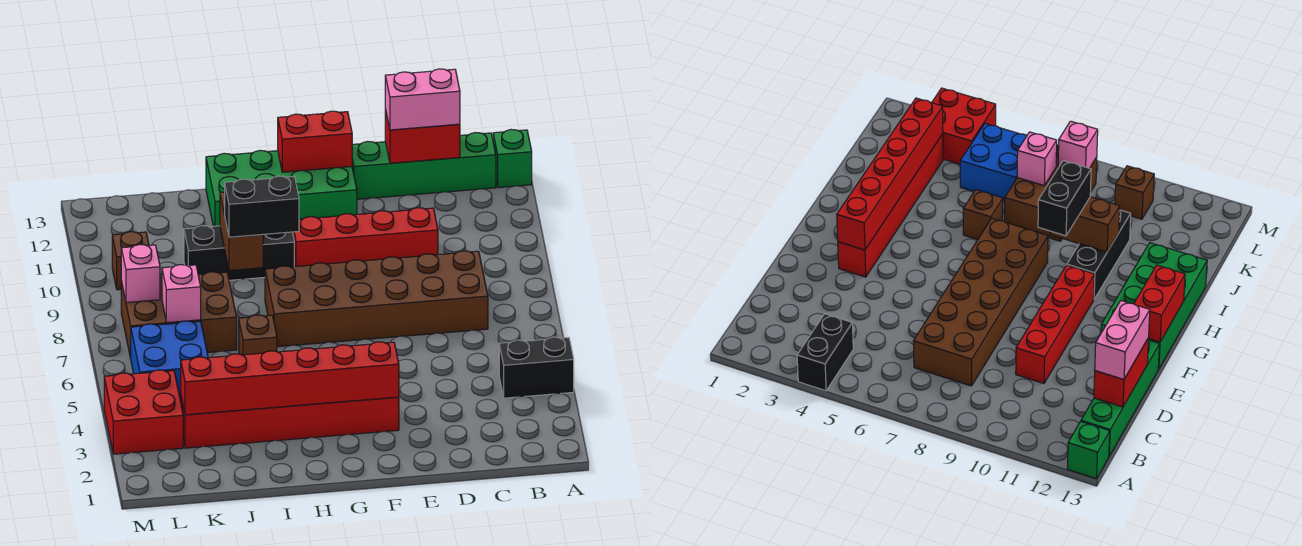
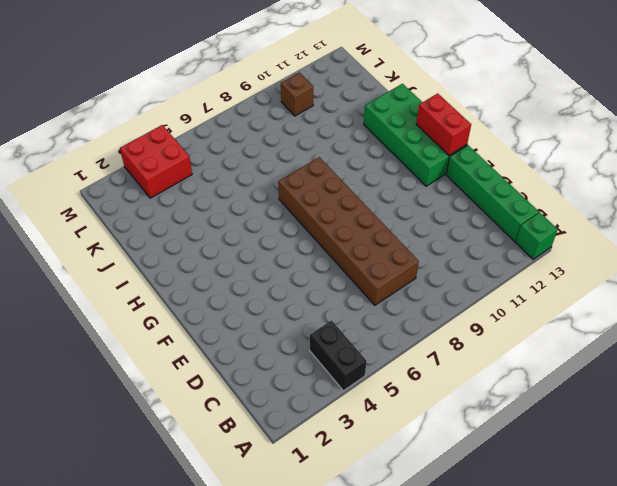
none -> red brick D10:G10 level 1
none -> red brick F3:K3 level 1
none -> black brick H10:J10 level 1

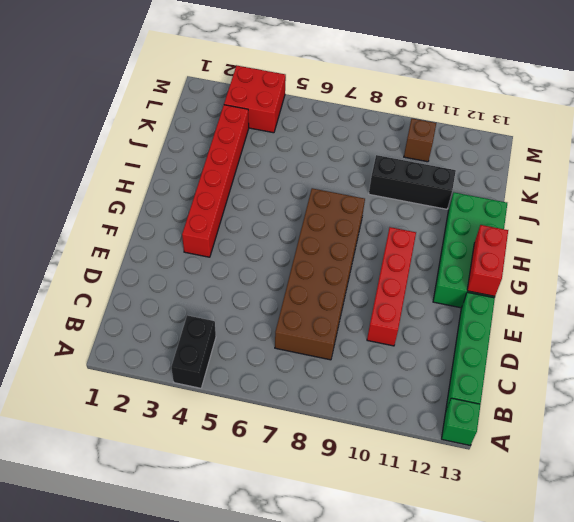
black brick J9:J11 level 1 -> black brick H10:J10 level 1
none -> brown brick I6 level 1
none -> brown brick J7:L8 level 1
none -> blue brick K5:L6 level 1

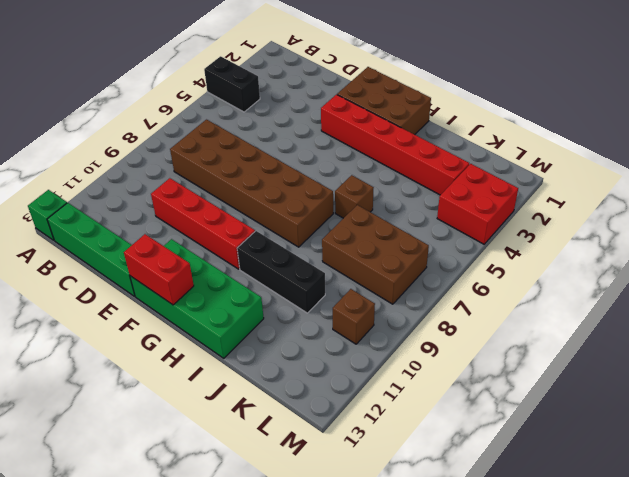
brown brick F1:H2 level 1 -> none
none -> blue brick K5:L6 level 1
none -> red brick C13:D13 level 2
none -> red brick F3:K3 level 2

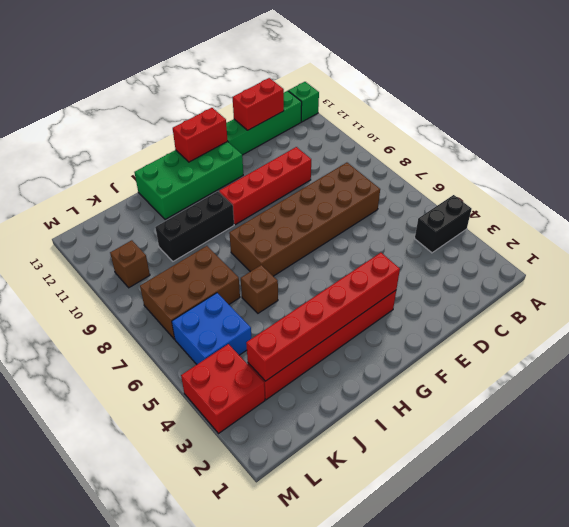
none -> brown brick I9:I10 level 2
none -> pink brick K7 level 2
none -> pink brick L8 level 2

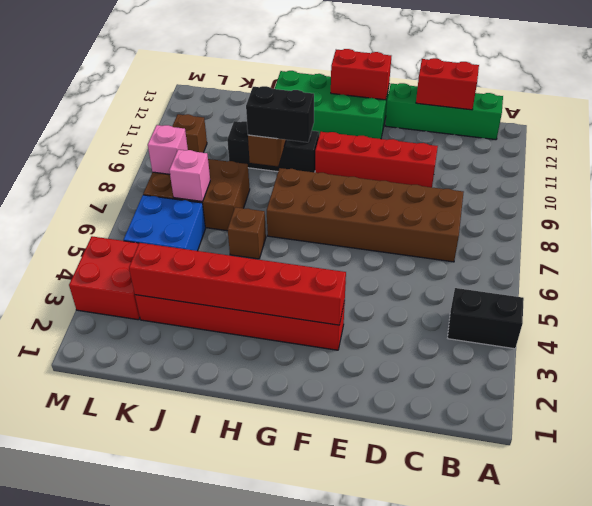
none -> green brick A13 level 1
none -> pink brick C13:D13 level 3

